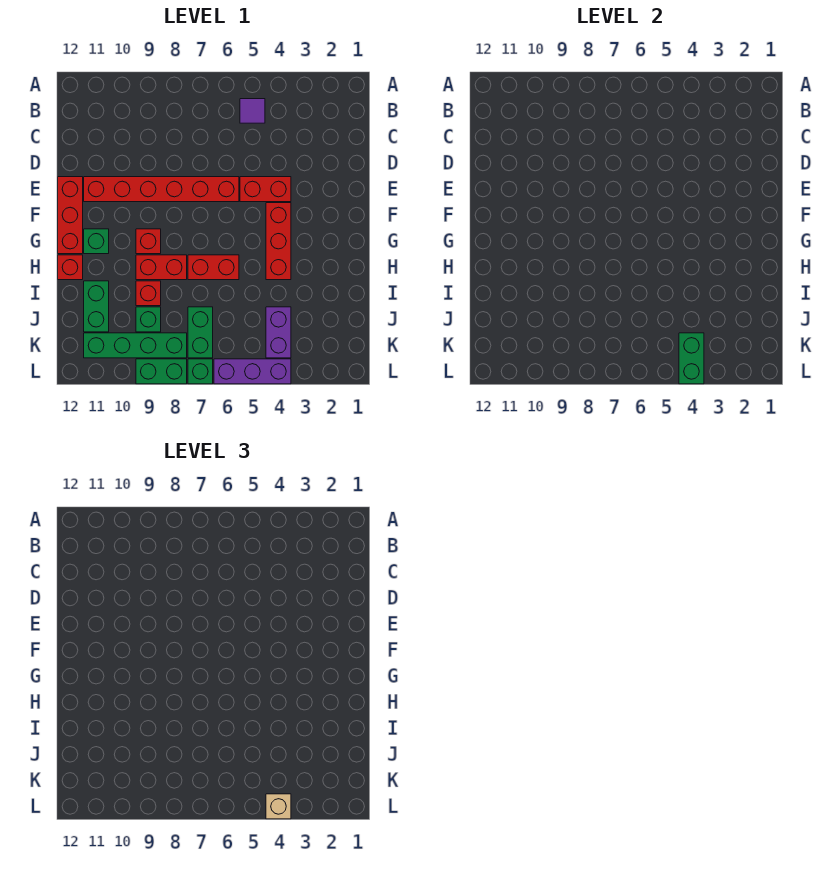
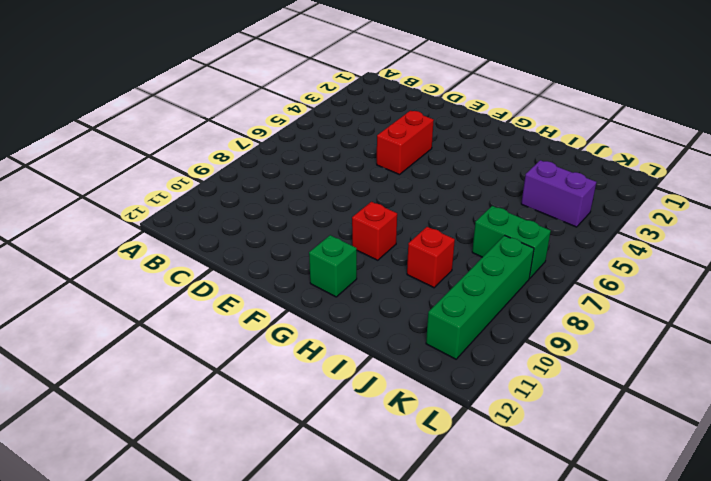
none -> purple tile B5 level 1
none -> red brick E6:E11 level 1
none -> red brick E12:G12 level 1

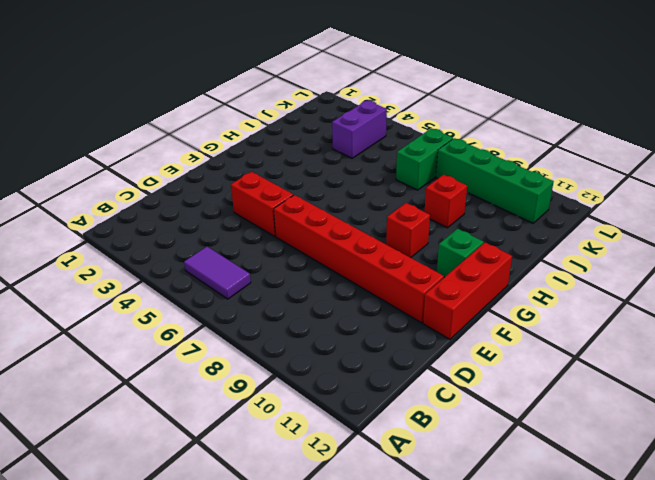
purple tile B5:B6 level 1 -> purple tile B5 level 1
none -> red brick F4:H4 level 1
none -> red brick H6:H7 level 1
none -> red brick H8:H9 level 1

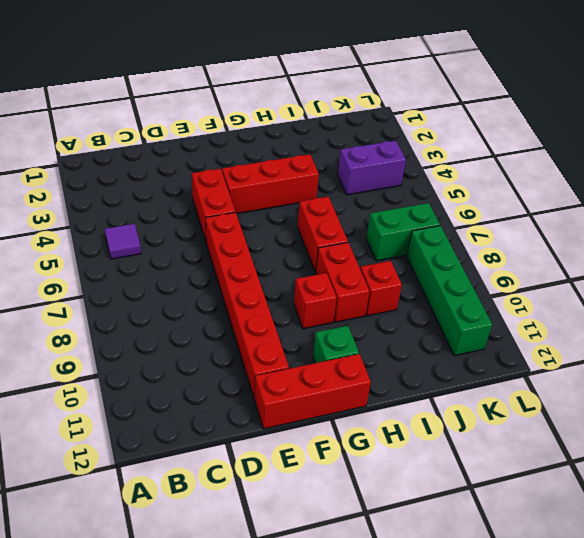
none -> red brick H12 level 1
none -> green brick I11:J11 level 1
none -> green brick J9 level 1

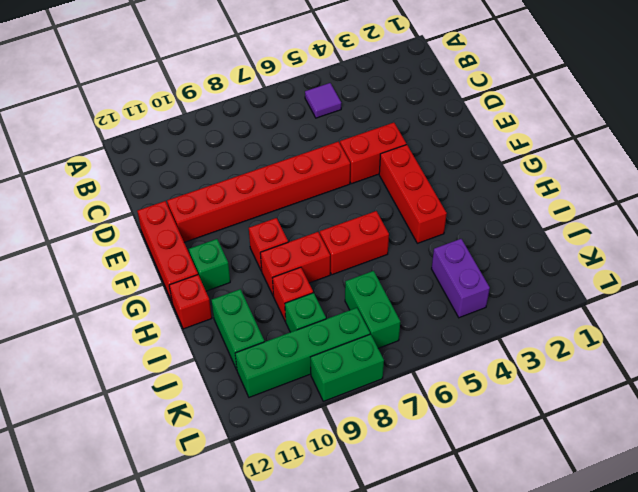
none -> purple brick L4:L6 level 1
none -> green brick L7 level 1
none -> green brick K4:L4 level 2

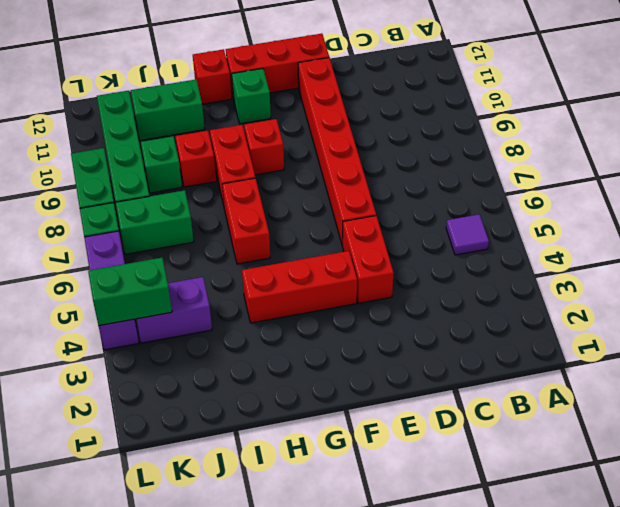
none -> tan brick L4 level 3

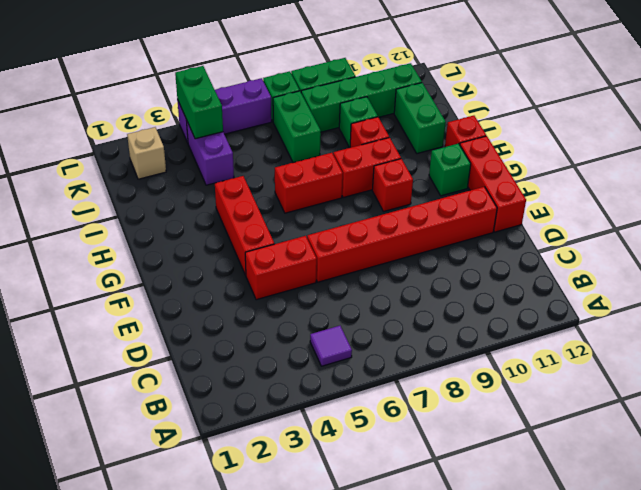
tan brick K2 level 1 -> tan brick L4 level 3

